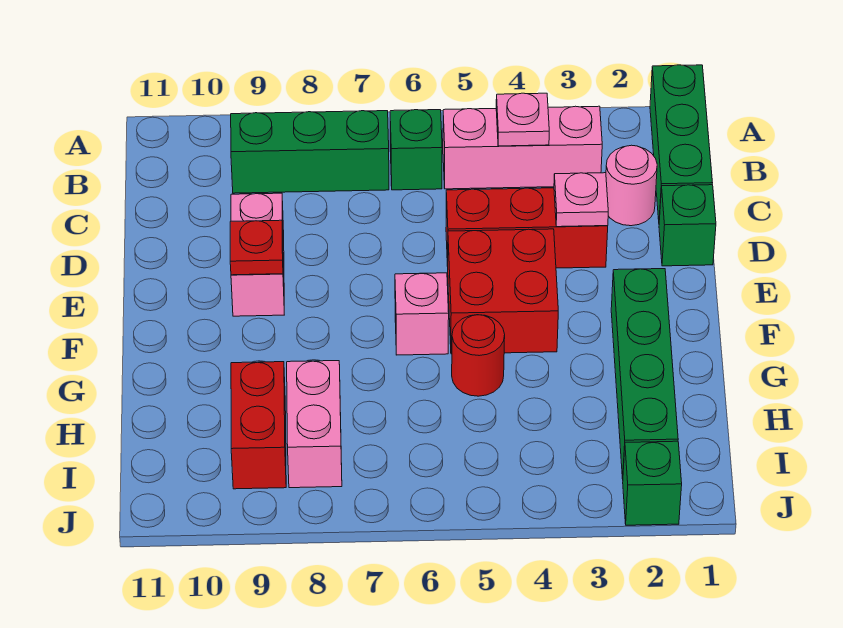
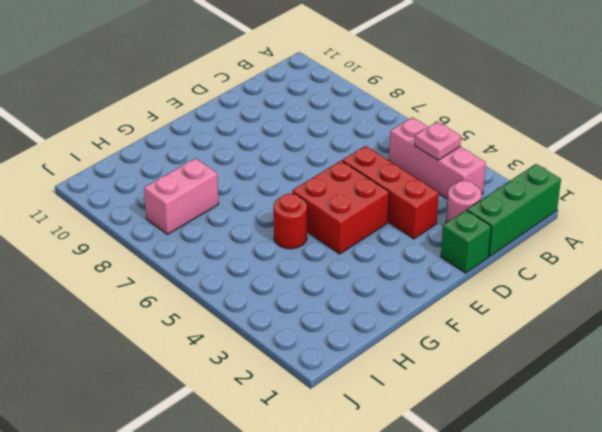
none -> green brick B6 level 1
none -> green brick B7:B9 level 1
none -> pink brick D9:E9 level 1

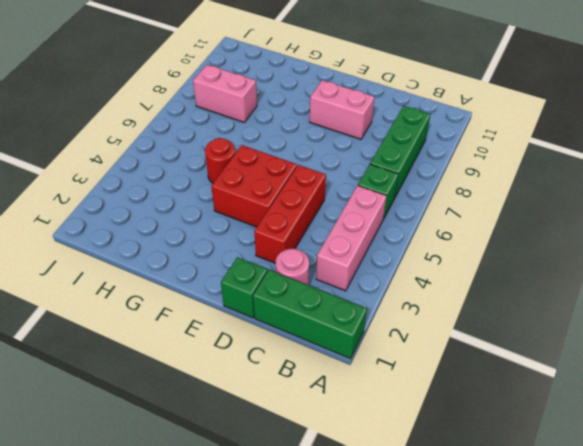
none -> green brick F2:I2 level 1
none -> pink brick F6 level 1
none -> red brick H9:I9 level 1

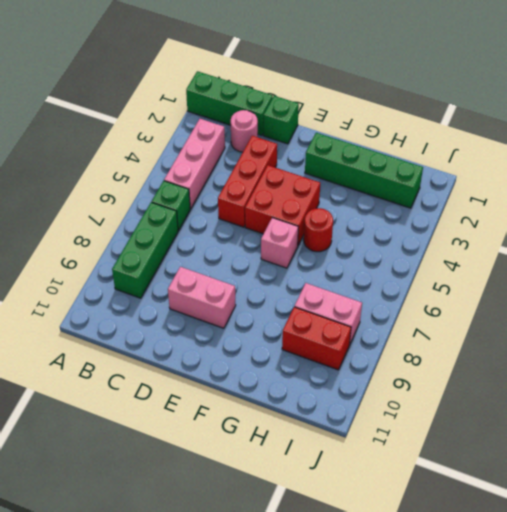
none -> green brick J2 level 1
none -> pink plate B4 level 2
none -> pink plate D3 level 2

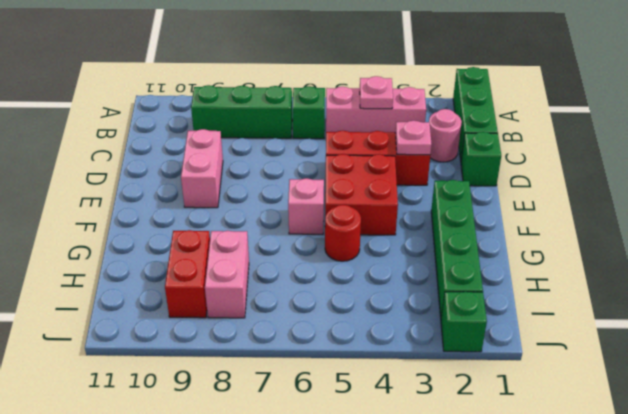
none -> red plate E9 level 2

